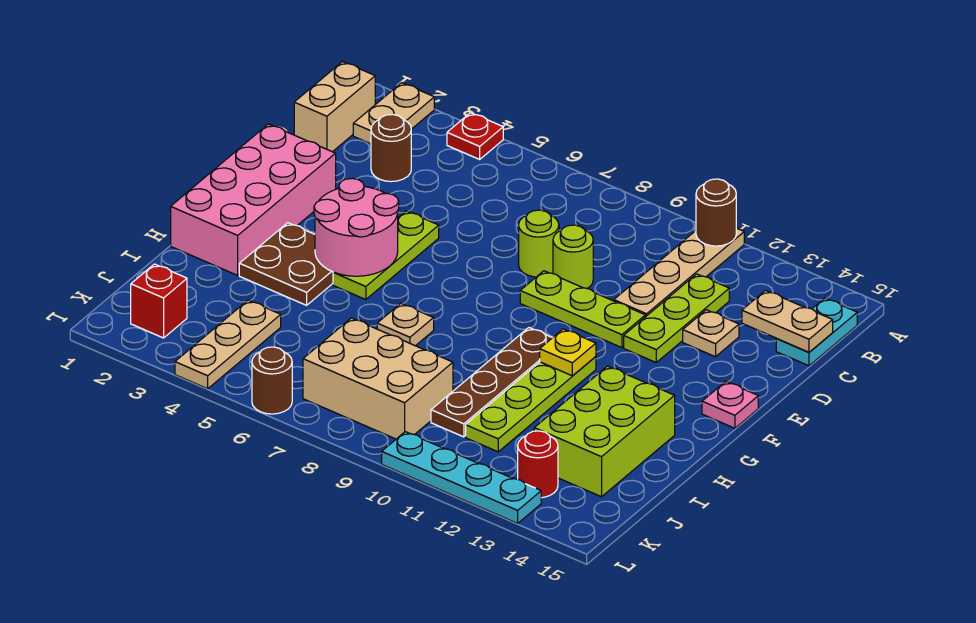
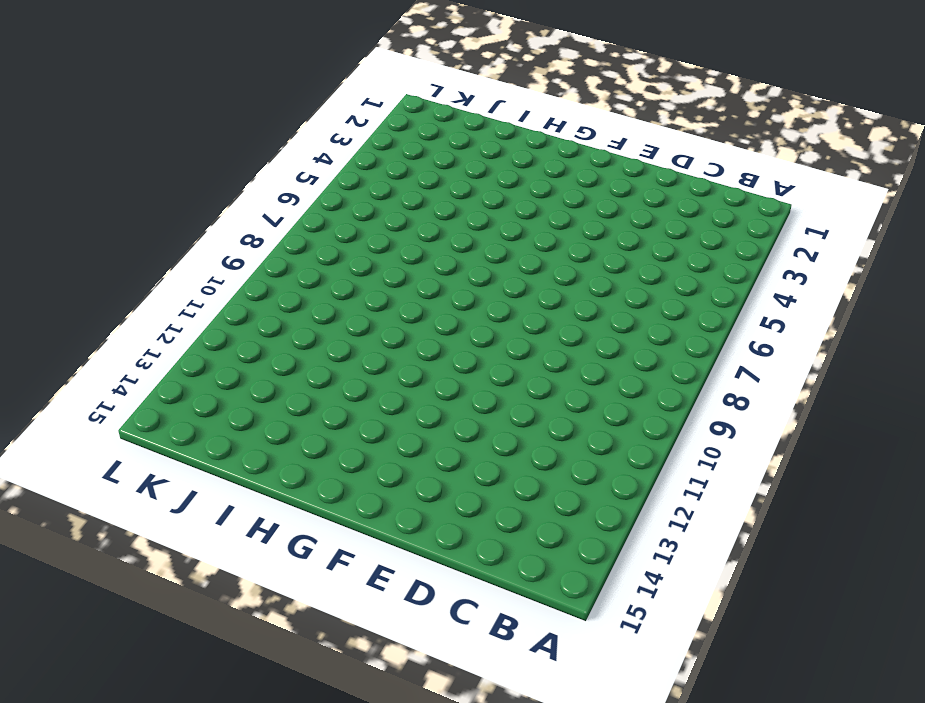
none -> tan plate A2:B2 level 1
none -> red plate A4 level 1
none -> tan plate A11:D11 level 1

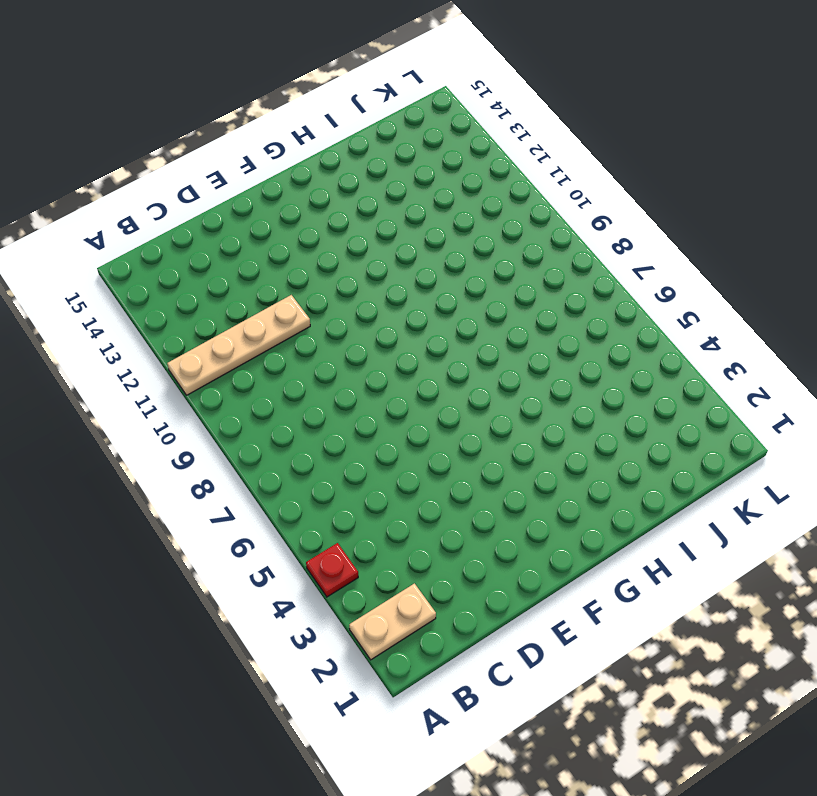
none -> tan brick B1:C1 level 1
none -> cyan plate B15:C15 level 1
none -> brown round brick C3 level 1

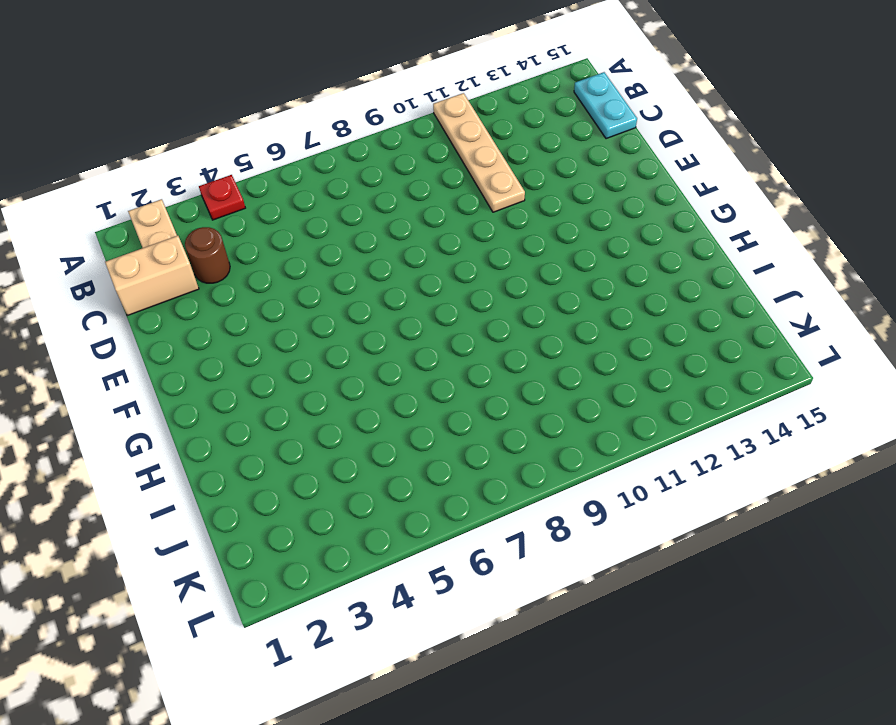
tan brick C1:C2 level 1 -> tan brick B1:C1 level 1
none -> lime plate C12:E12 level 1
none -> lime round brick D8 level 1
none -> lime round brick D9 level 1

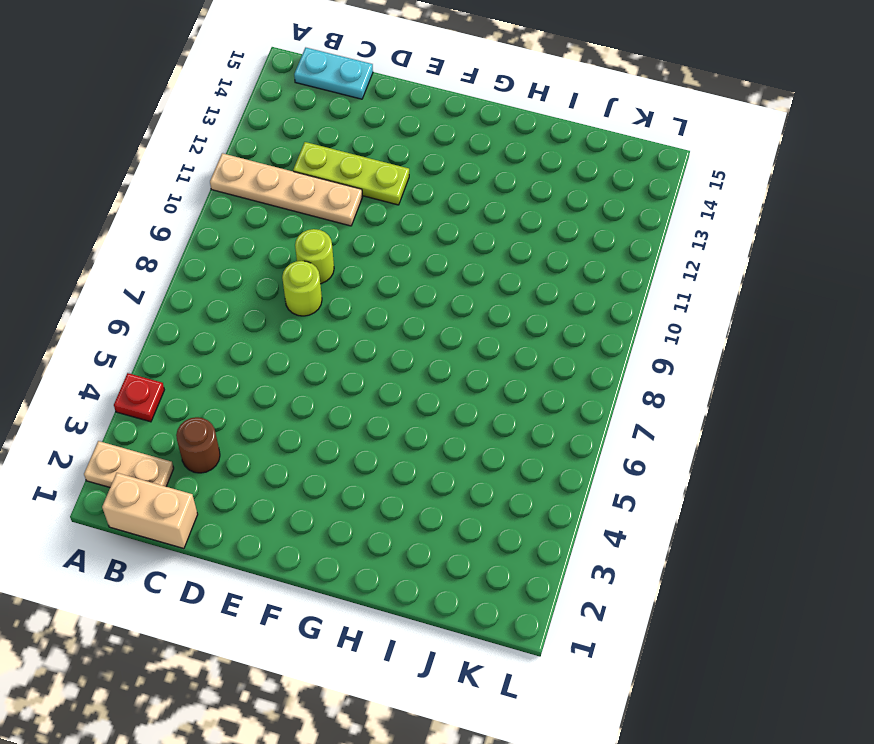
none -> tan plate D13 level 1
none -> pink brick E1:H2 level 1
none -> lime plate E5:G5 level 1

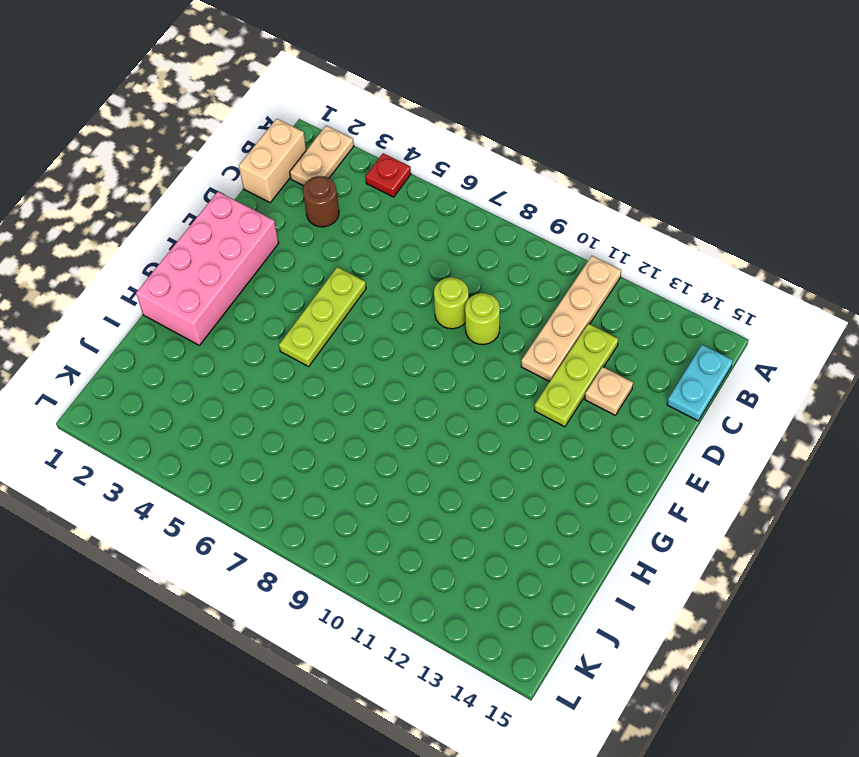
none -> lime plate E9:E11 level 1
none -> pink plate F15 level 1
none -> brown plate G3:H4 level 1

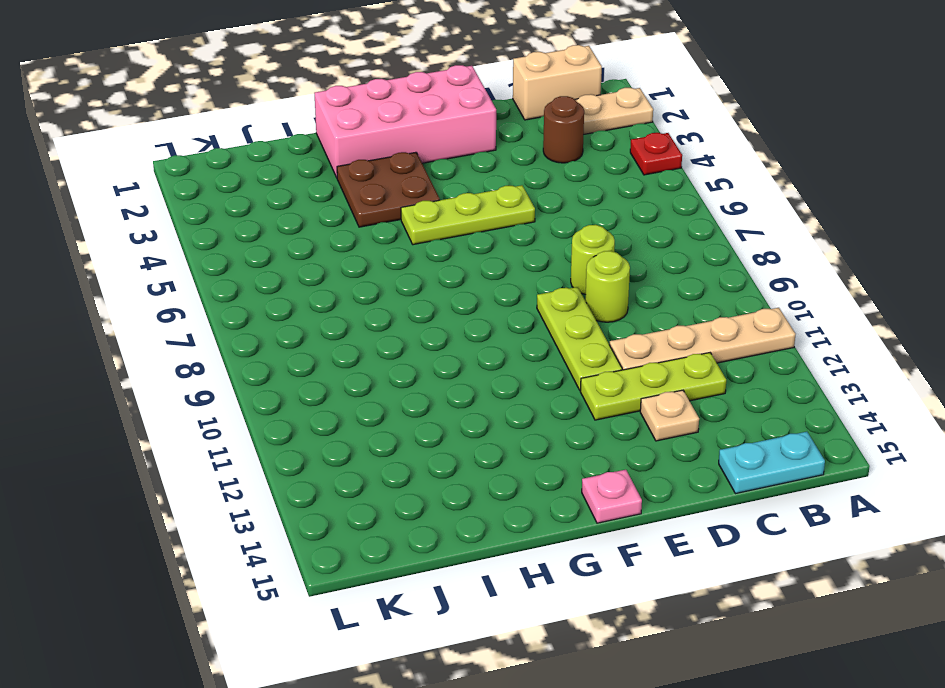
none -> brown plate G10:J10 level 1
none -> lime plate G11:J11 level 1
none -> tan plate H7 level 1

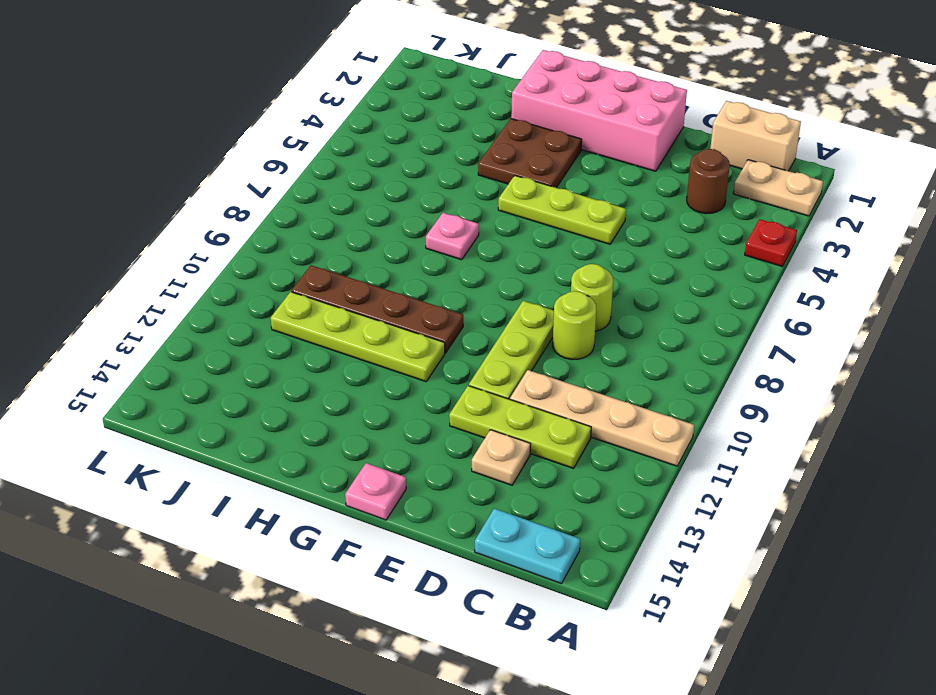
pink plate H7 level 1 -> tan plate H7 level 1
none -> lime brick H13:J14 level 1
none -> tan plate J4:L4 level 1
none -> tan brick J7:K9 level 1

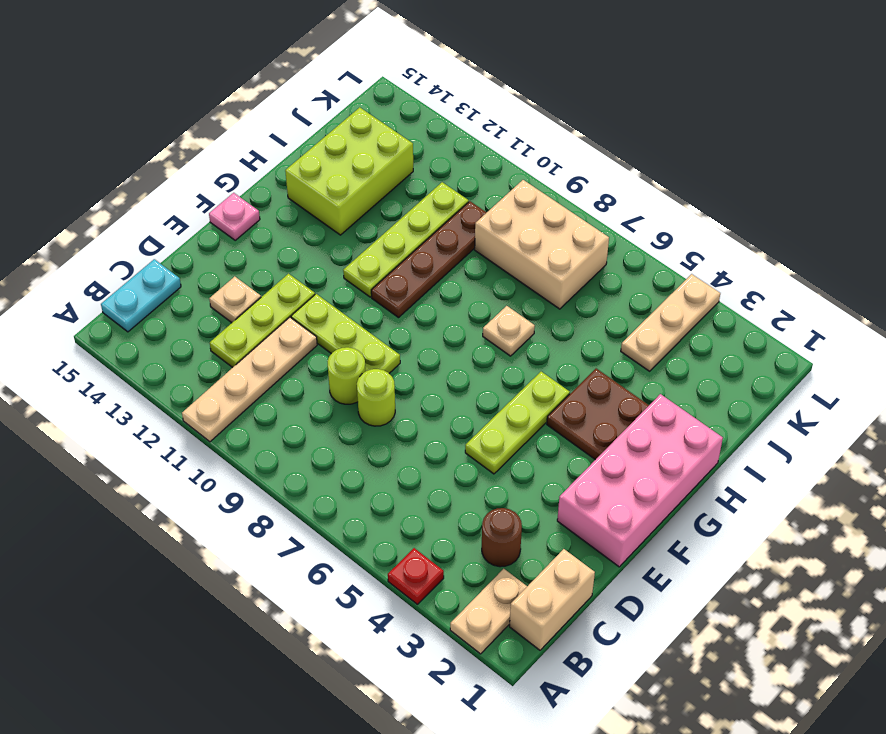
none -> red brick K2 level 1
none -> red round brick K13 level 1
none -> brown round brick L6 level 1

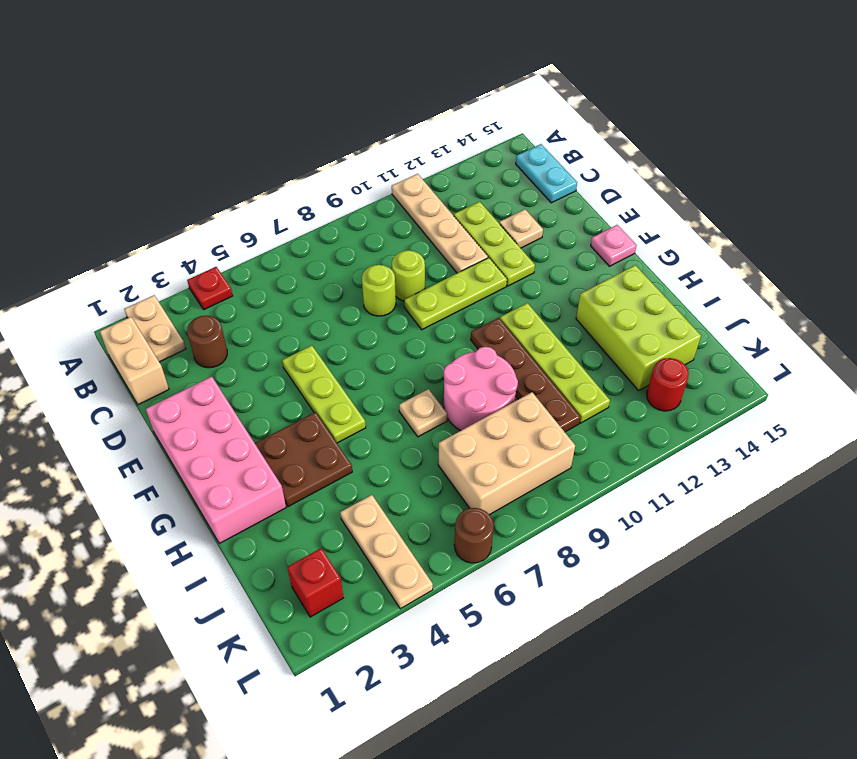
pink round brick H8:I9 level 1 -> pink round brick F4:G5 level 2
none -> cyan plate L10:L13 level 1
none -> brown round brick A11 level 2
none -> tan plate C14:C15 level 2

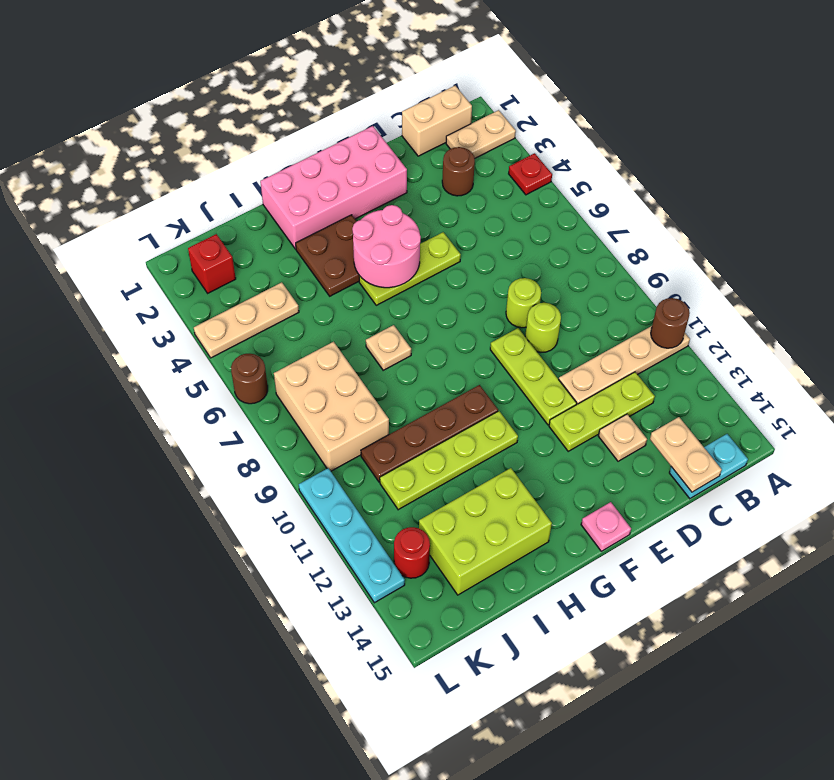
none -> yellow plate G11 level 2

